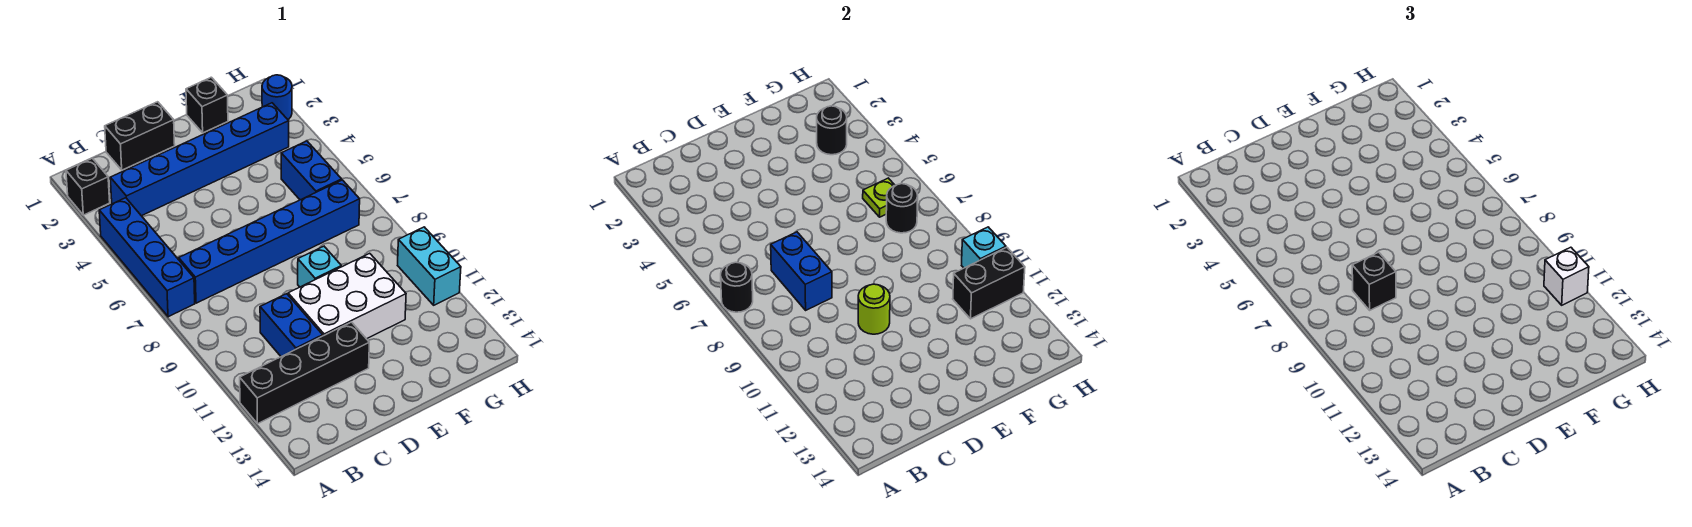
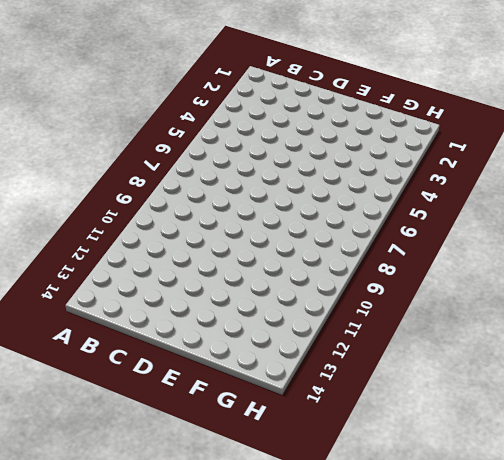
none -> black brick A2 level 1
none -> blue brick A4:A7 level 1
none -> black brick A12:D12 level 1

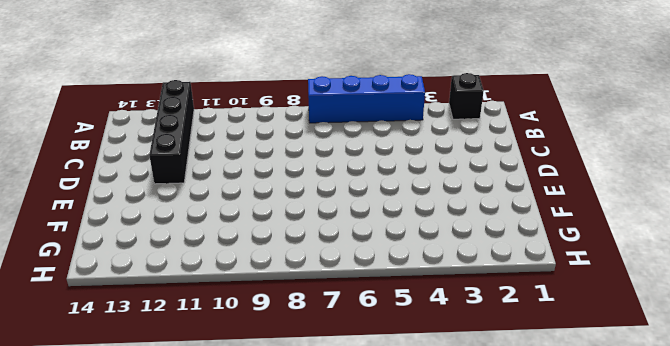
none -> blue brick B3:G3 level 1
none -> blue brick B7:G7 level 1
none -> black brick C1:D1 level 1

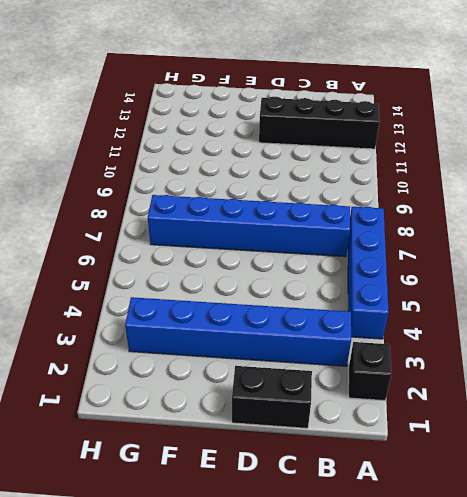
none -> blue brick C10:C11 level 1
none -> white brick D10:F11 level 1
none -> cyan brick E9 level 1

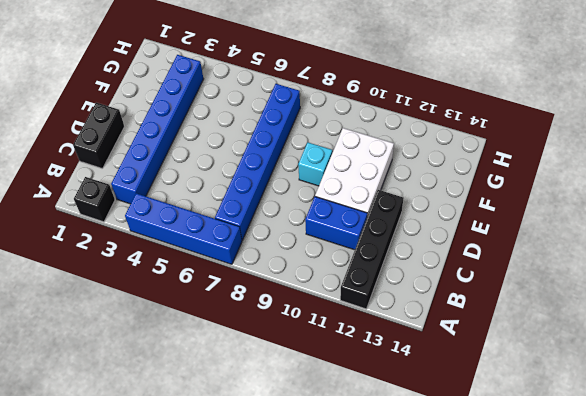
none -> black brick F1 level 1
none -> blue brick G5:G6 level 1
none -> blue round brick H2 level 1

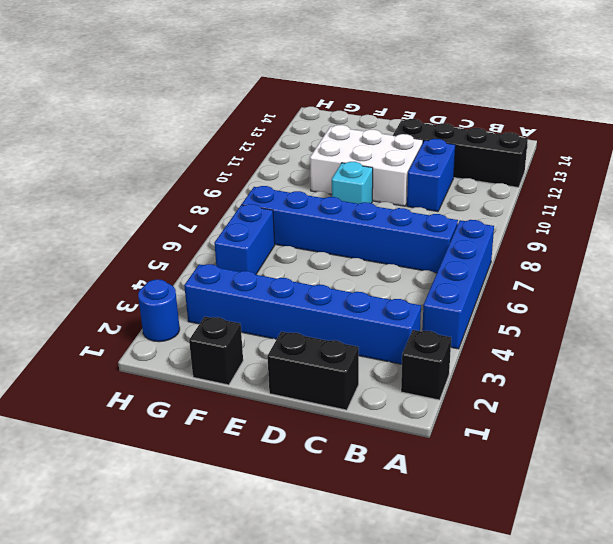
none -> cyan brick H10:H11 level 1
none -> black round brick A7 level 2
none -> blue brick C7:C8 level 2

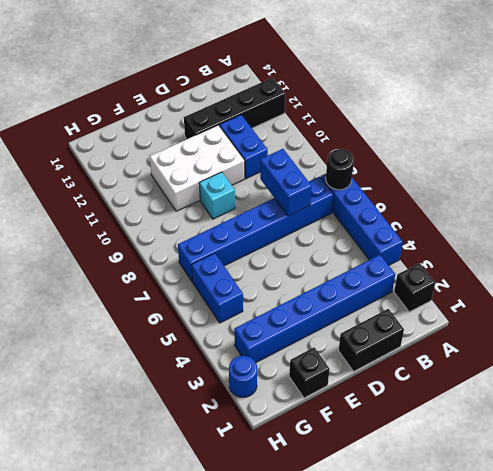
none -> cyan brick H10:H11 level 1
none -> lime round brick D10 level 2
none -> black round brick G3 level 2

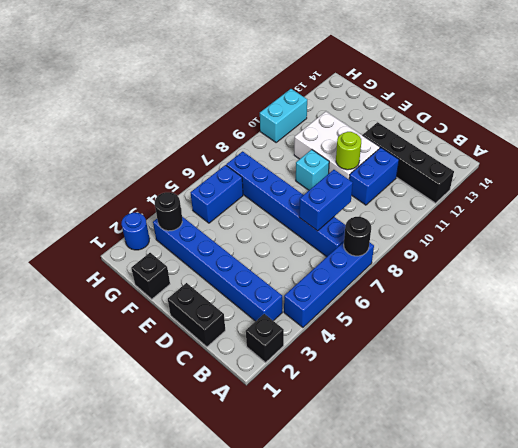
none -> lime plate G6 level 2
none -> black round brick G7 level 2
none -> black brick G11:H11 level 2

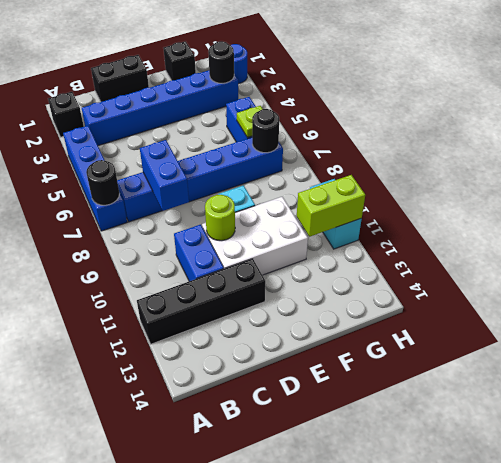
lime brick G11:H11 level 2 -> black brick G11:H11 level 2
none -> cyan brick H10 level 2
none -> black brick C8 level 3
none -> white brick H11 level 3

